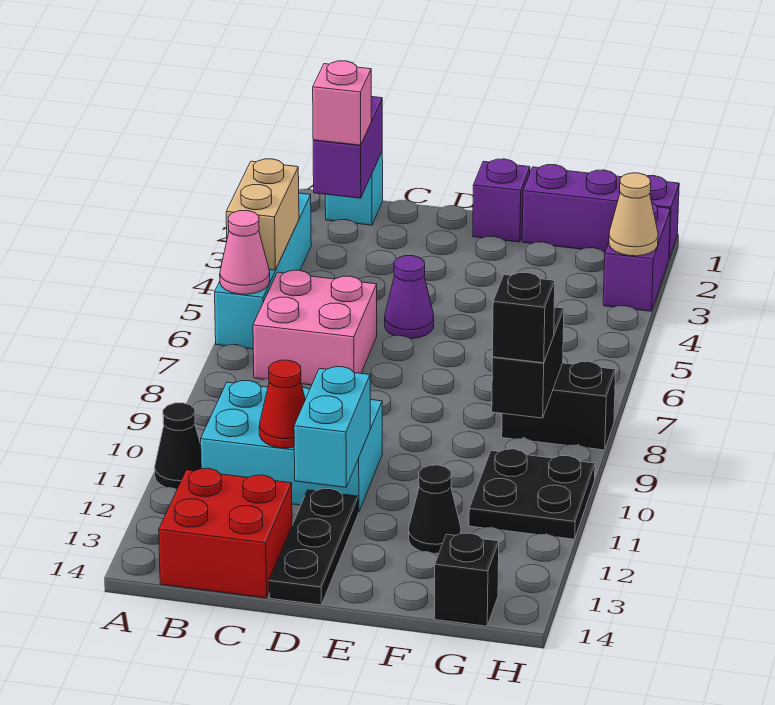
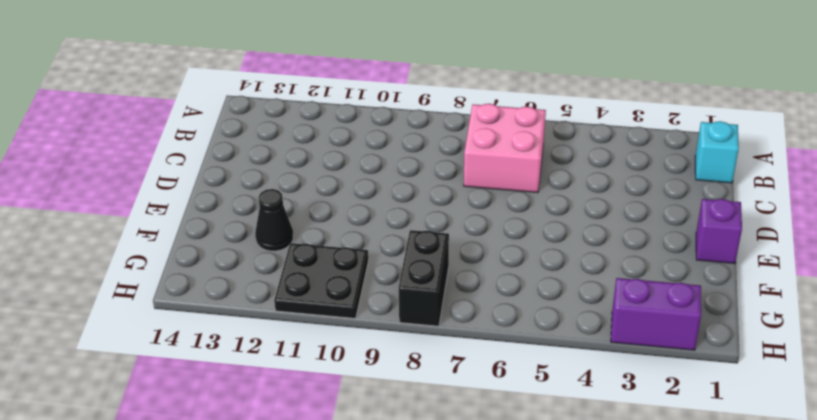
none -> cyan brick A3:A6 level 1
none -> black cone A11 level 1
none -> cyan brick B10:D11 level 1

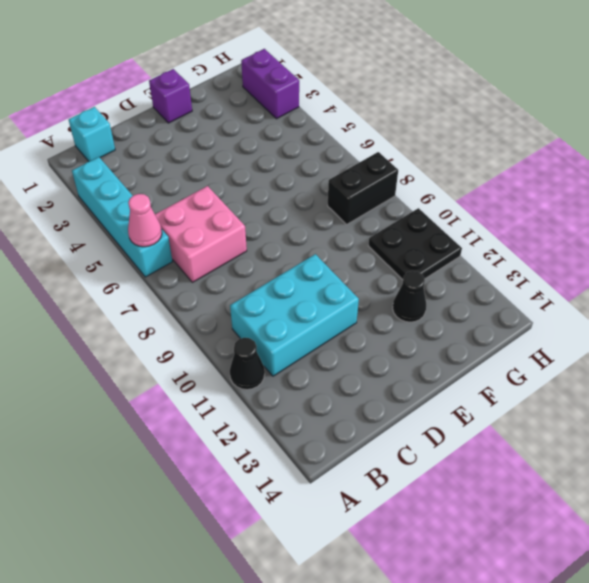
none -> red brick B13:C14 level 1
none -> purple cone D5 level 1
none -> black plate D12:D14 level 1

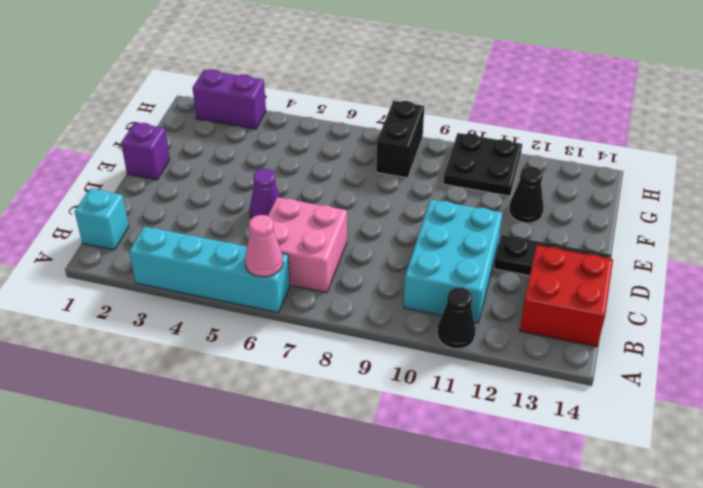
none -> purple brick F1:H1 level 1
none -> black brick G14 level 1
none -> tan brick A4:A5 level 2

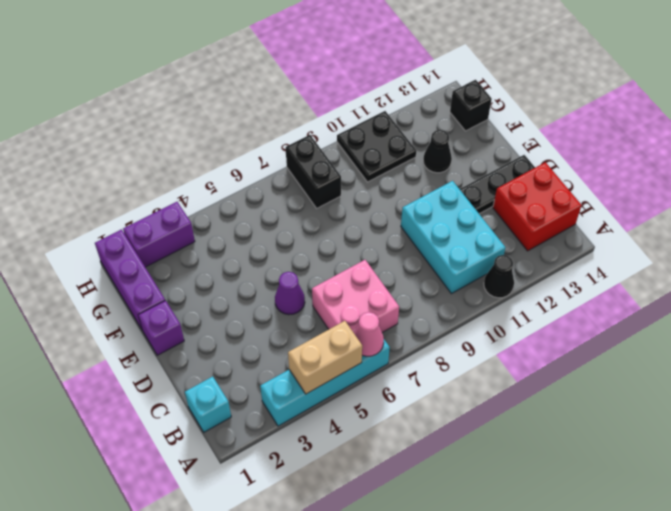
none -> purple brick B1:B2 level 2
none -> red cone C11 level 2
none -> cyan brick D11:D12 level 2

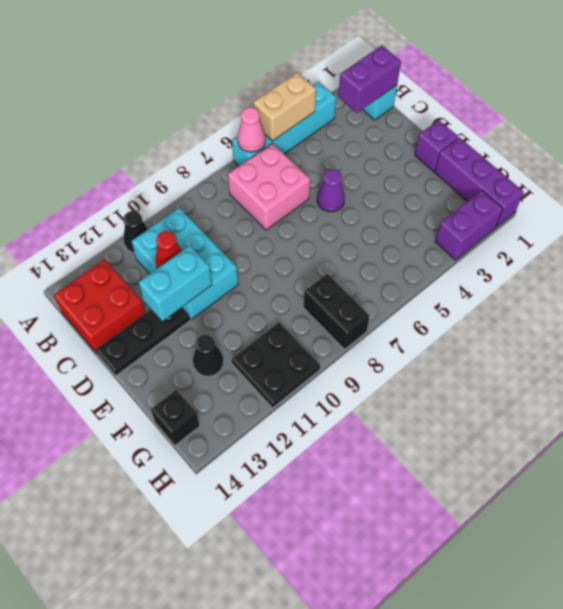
none -> black brick G8:G9 level 2
none -> tan cone H3 level 2
none -> pink brick B2 level 3

